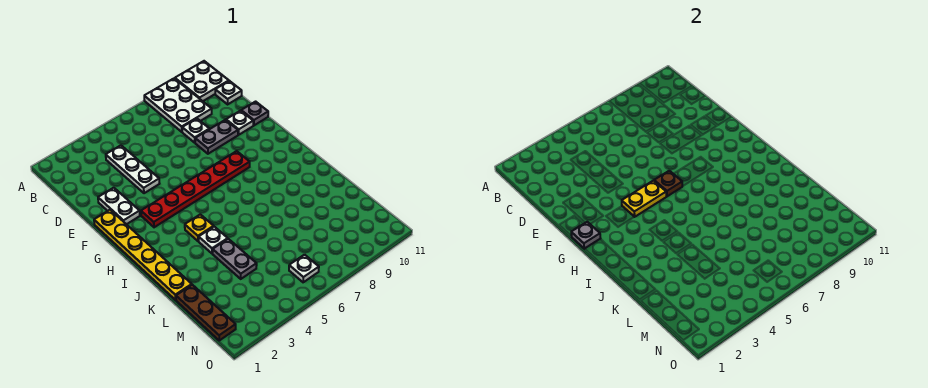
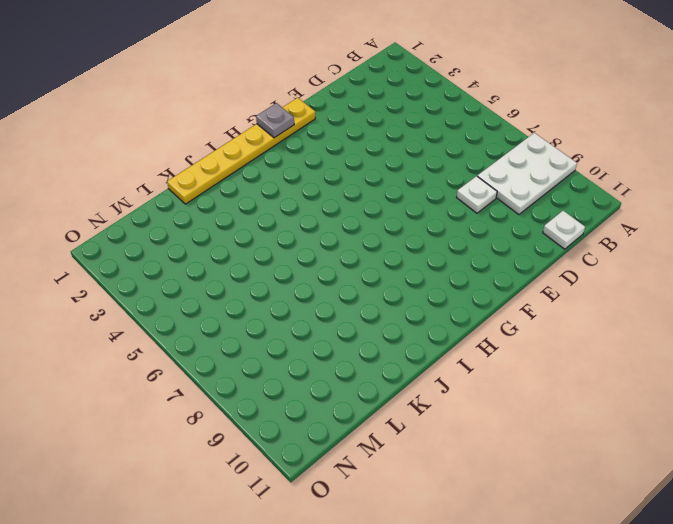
none -> white plate A10:B11 level 1
none -> white plate C4:E4 level 1
none -> white plate E2:F2 level 1

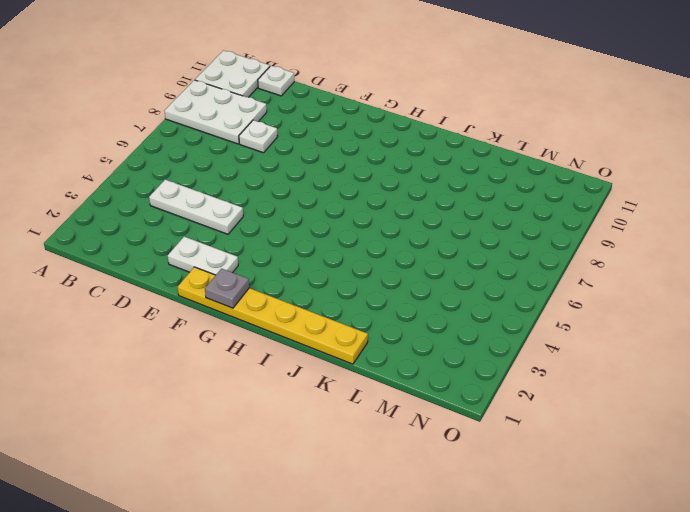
none -> grey plate E8:E9 level 1
none -> white plate E10 level 1
none -> grey plate E11 level 1

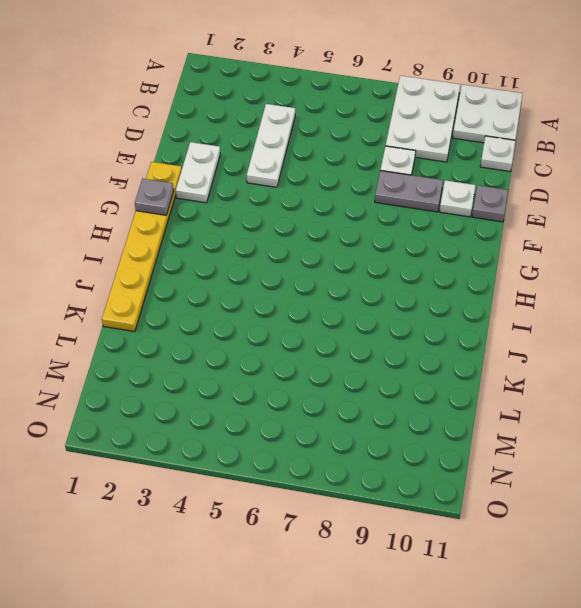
none -> red plate G3:G8 level 1
none -> yellow plate I4 level 1
none -> white plate J4 level 1

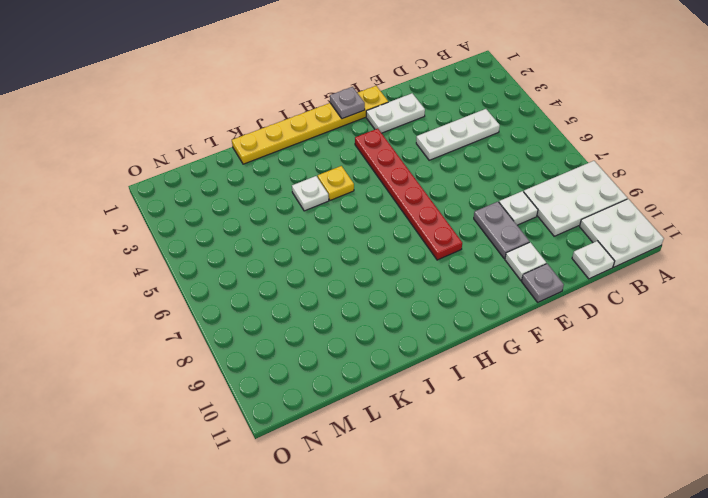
none -> grey plate K4:L4 level 1
none -> brown plate L1:N1 level 1
none -> white plate N6 level 1

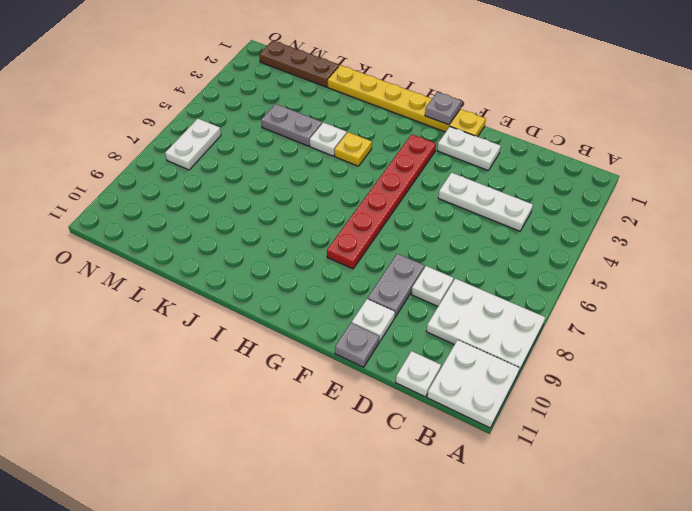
white plate N6:N7 level 1 -> white plate N6 level 1
none -> yellow plate G4:G5 level 2
none -> brown plate G6 level 2

